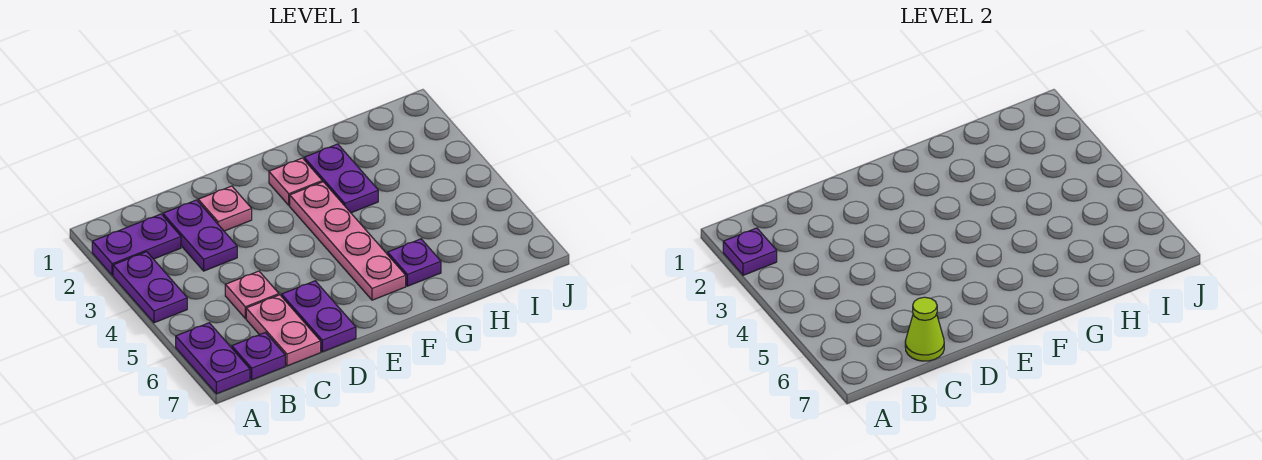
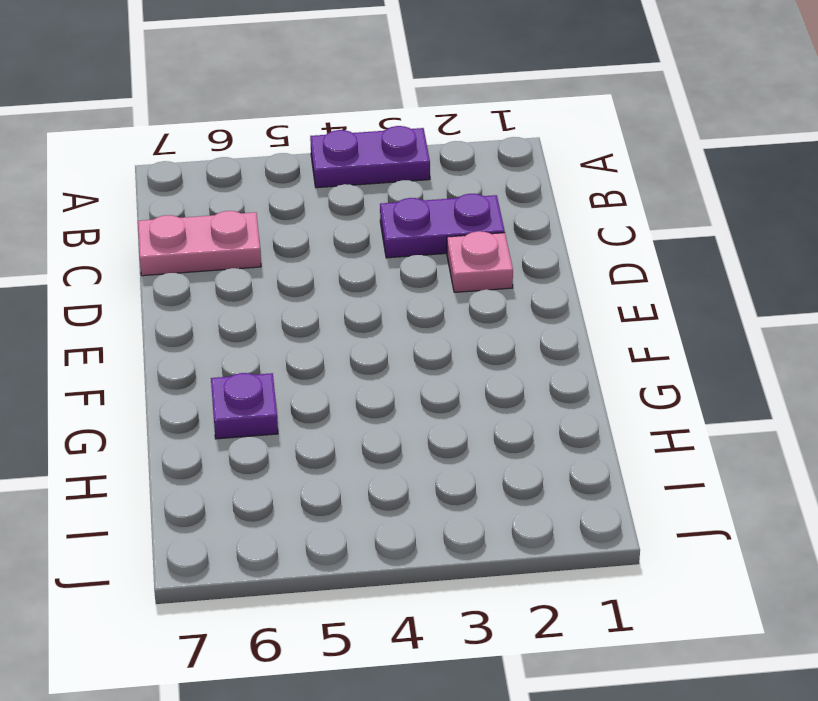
none -> purple plate A2:B2 level 1
none -> purple plate A6:A7 level 1
none -> purple plate B7 level 1

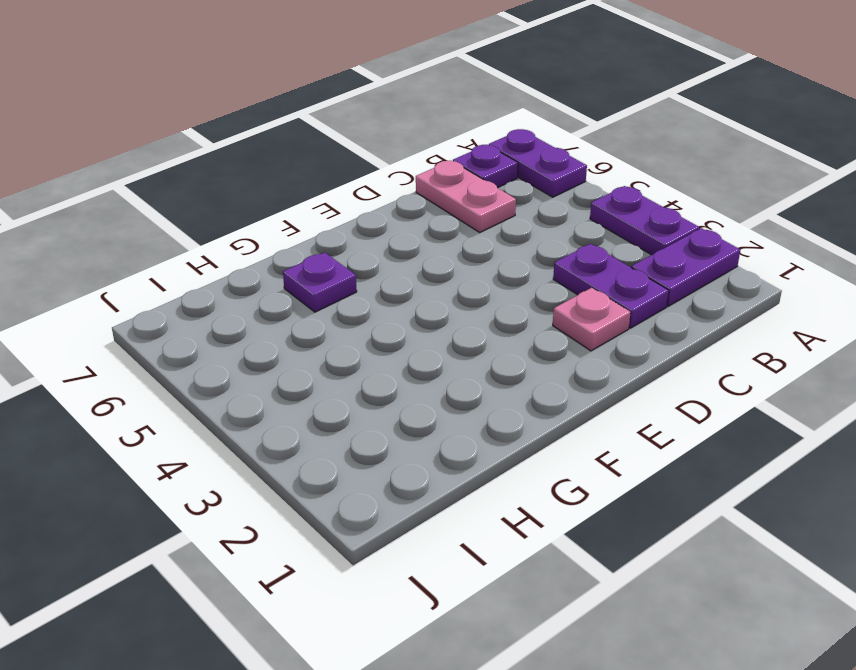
none -> pink plate C5 level 1
none -> purple plate D6:D7 level 1
none -> pink plate F2 level 1

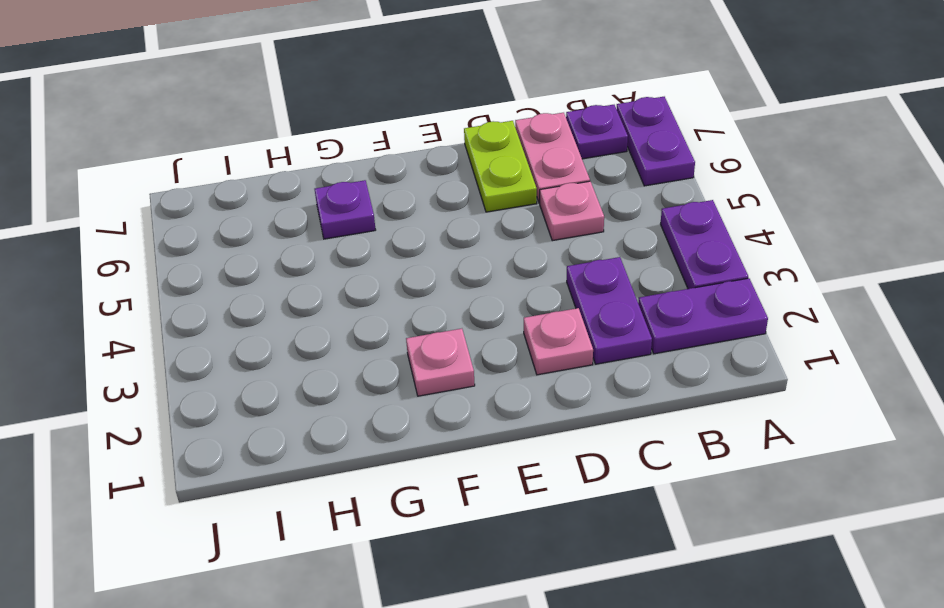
lime plate D6:D7 level 1 -> purple plate D6:D7 level 1
none -> pink plate F3:F6 level 1
none -> purple plate G2:G3 level 1
none -> purple plate A2 level 2

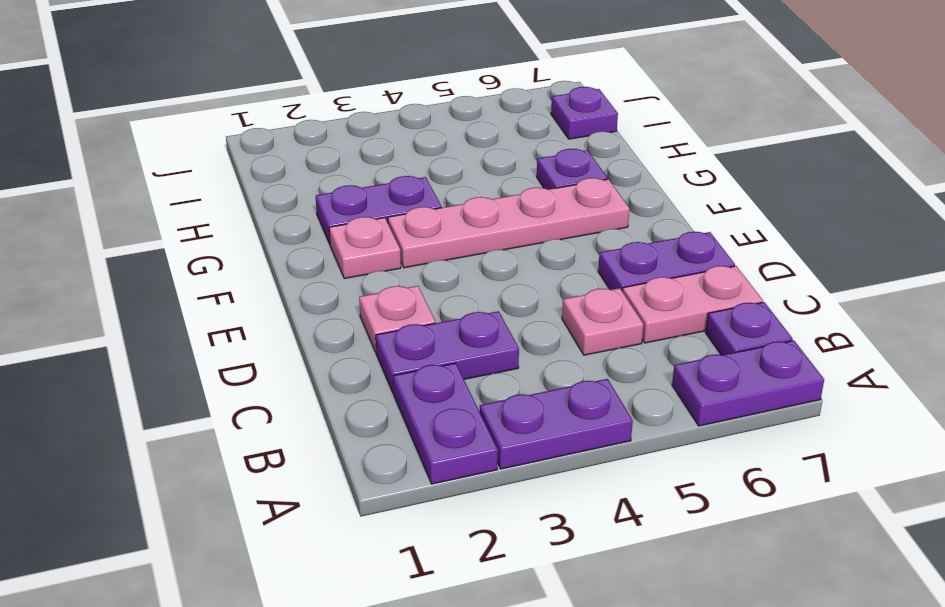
purple plate I7 level 1 -> purple plate A2 level 2
none -> lime cone C7 level 2

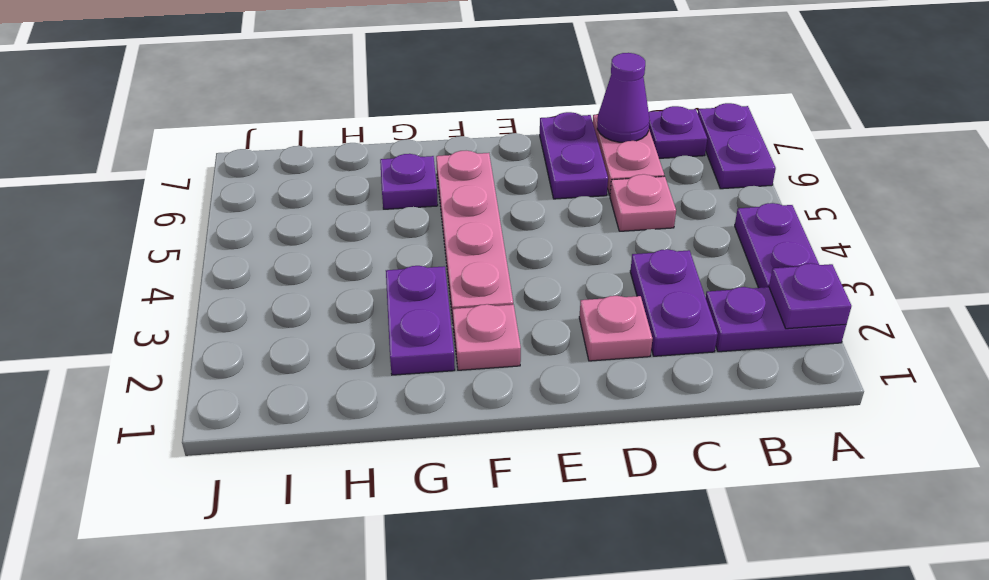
purple cone C7 level 2 -> lime cone C7 level 2

